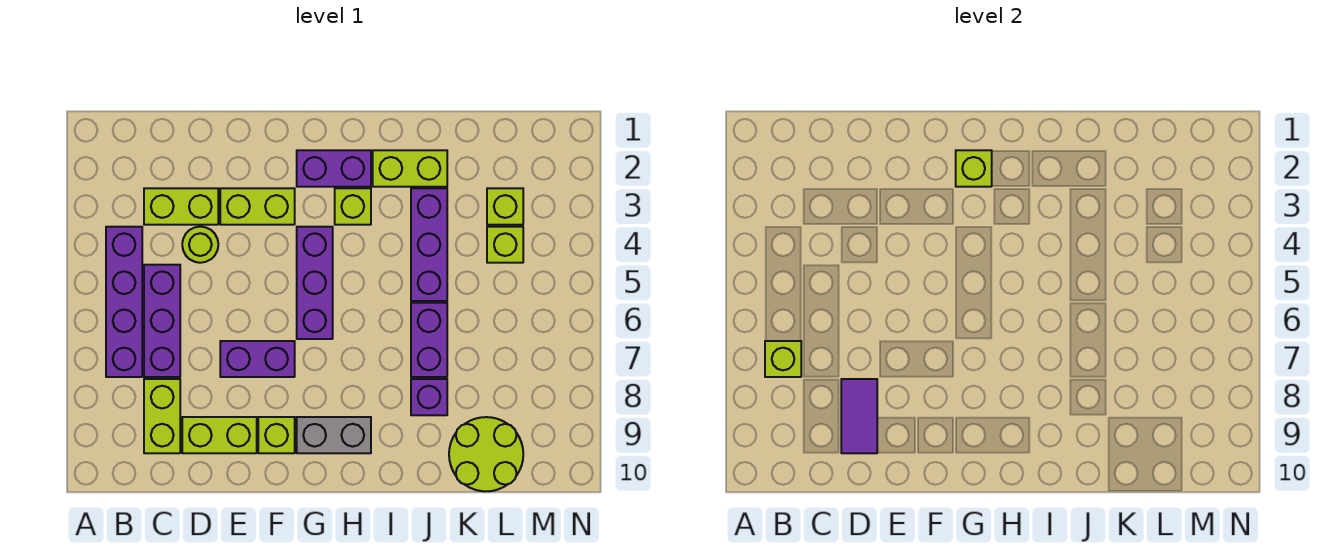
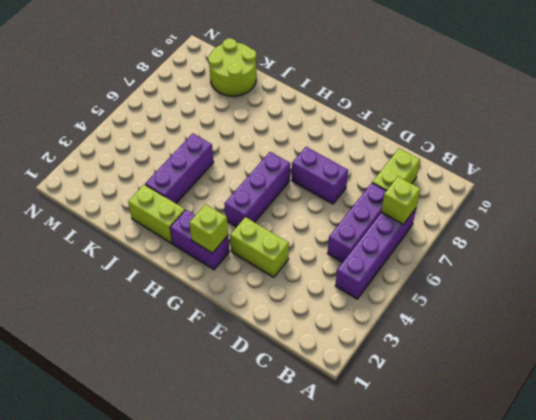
none -> lime brick C3:D3 level 1
none -> lime round brick D4 level 1
none -> lime brick D9:E9 level 1

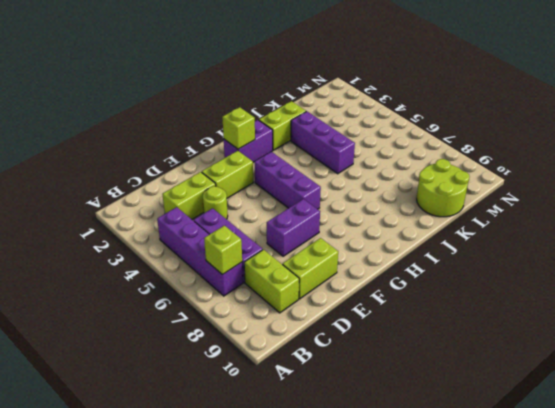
none -> lime brick F9 level 1
none -> grey brick G9:H9 level 1
none -> lime brick H3 level 1

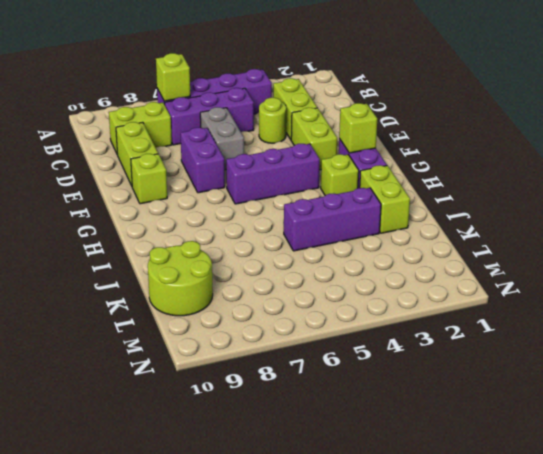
grey brick D6:E6 level 1 -> grey brick G9:H9 level 1
none -> purple brick J6:J7 level 1
none -> purple brick J8 level 1
none -> lime brick L3 level 1

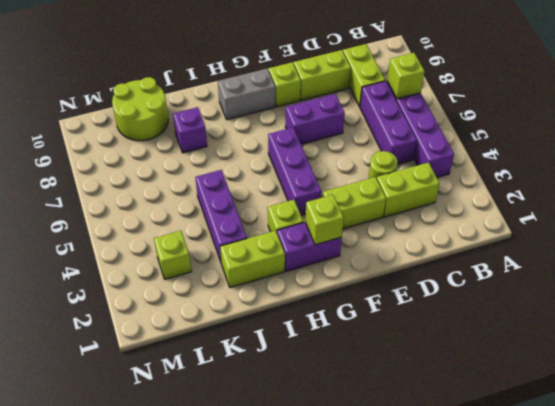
none -> purple brick J6:J7 level 1
none -> lime brick L4 level 1
none -> purple tile D8:D9 level 2

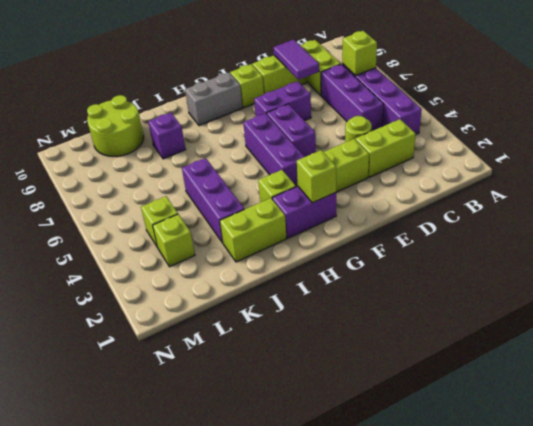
purple brick F5:F6 level 1 -> purple brick J6:J7 level 1

